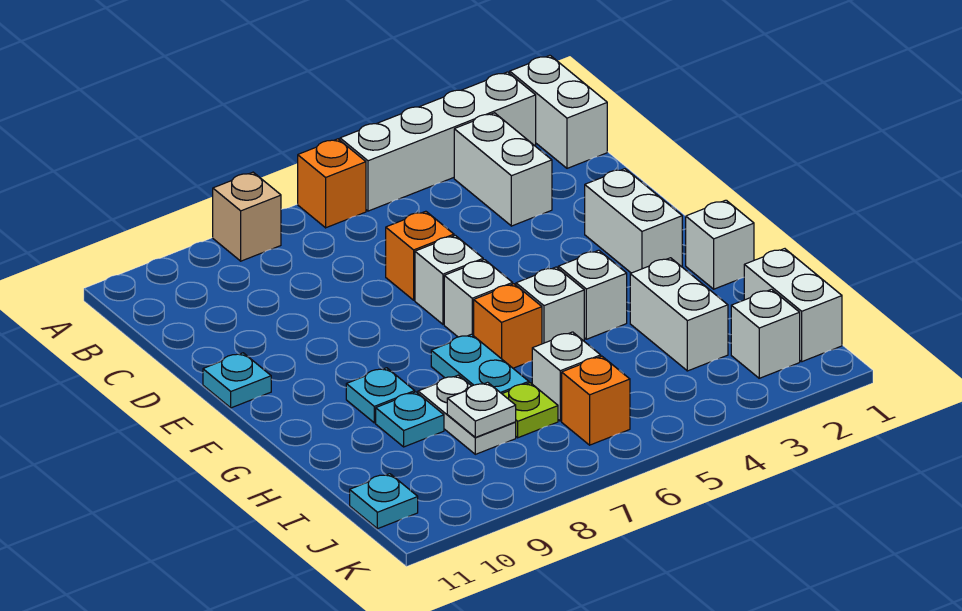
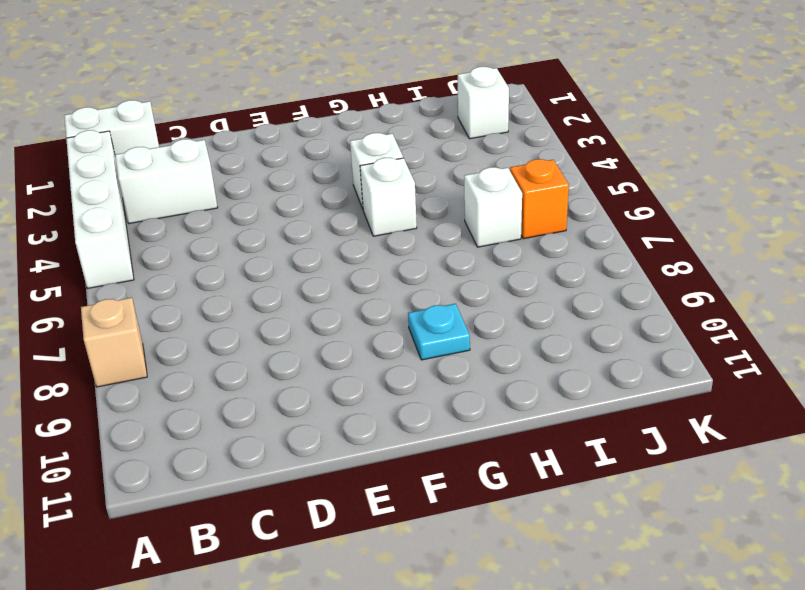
none -> orange brick A6 level 1
none -> orange brick D6 level 1
none -> white brick E2:F2 level 1

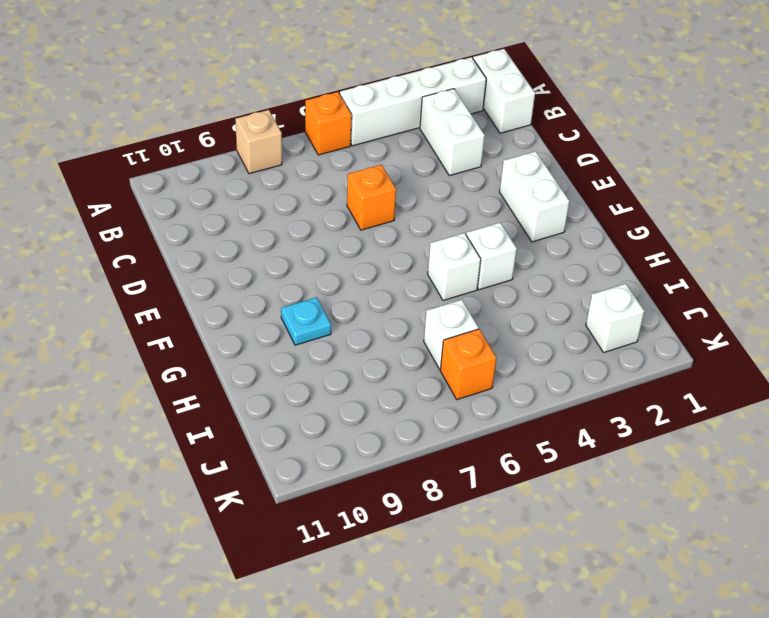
none -> white brick E6 level 1
none -> cyan plate E11 level 1
none -> white brick F6 level 1

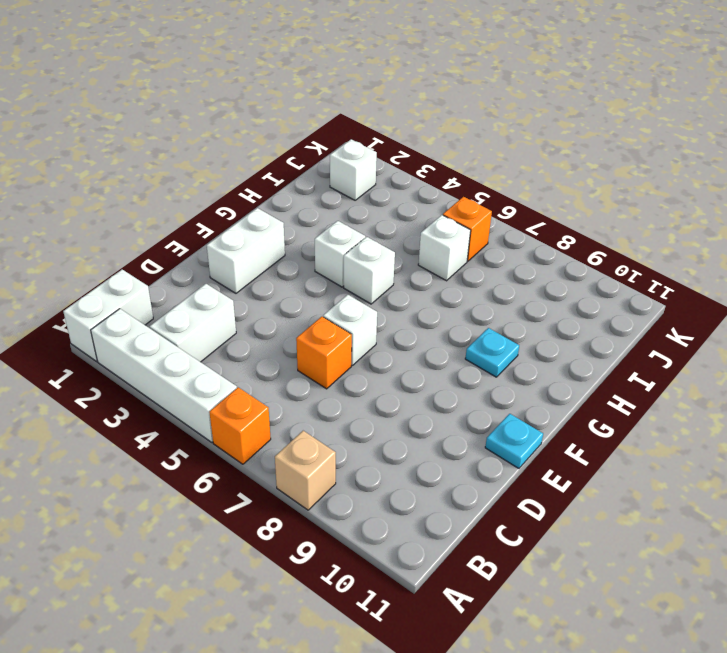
none -> white brick F6 level 1
none -> white brick G1 level 1
none -> orange brick G6 level 1

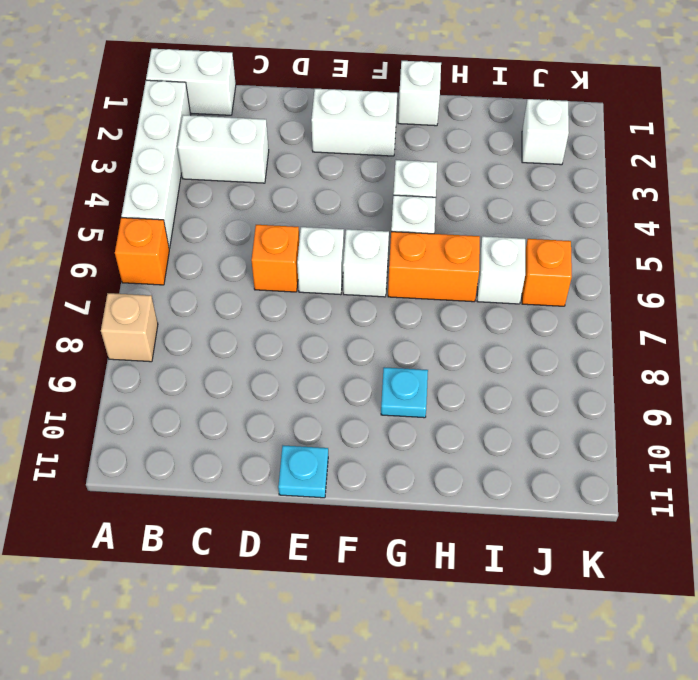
orange brick G6:H6 level 1 -> orange brick G6 level 1
none -> cyan plate G7:H7 level 1
none -> white brick H3:I3 level 1
none -> white plate H8:I8 level 1

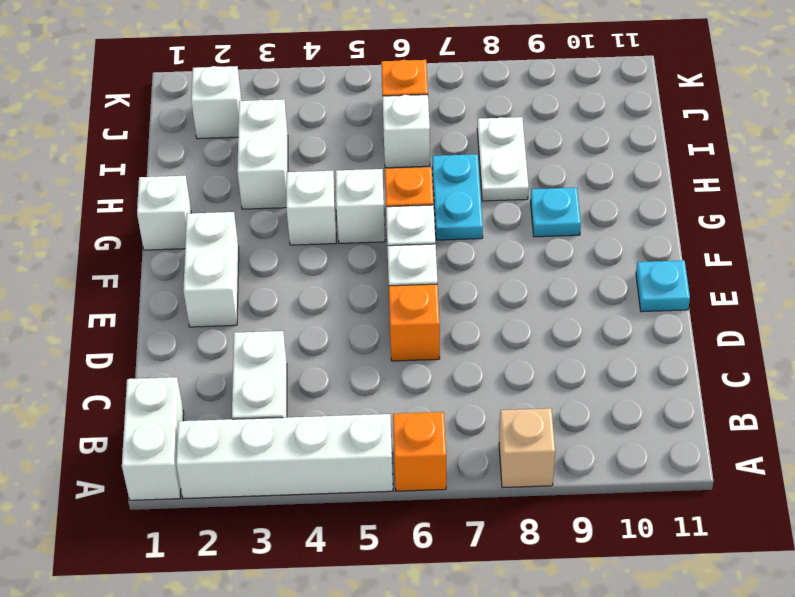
none -> cyan plate H9 level 1
none -> white brick I1:J1 level 1
none -> lime plate I7 level 1

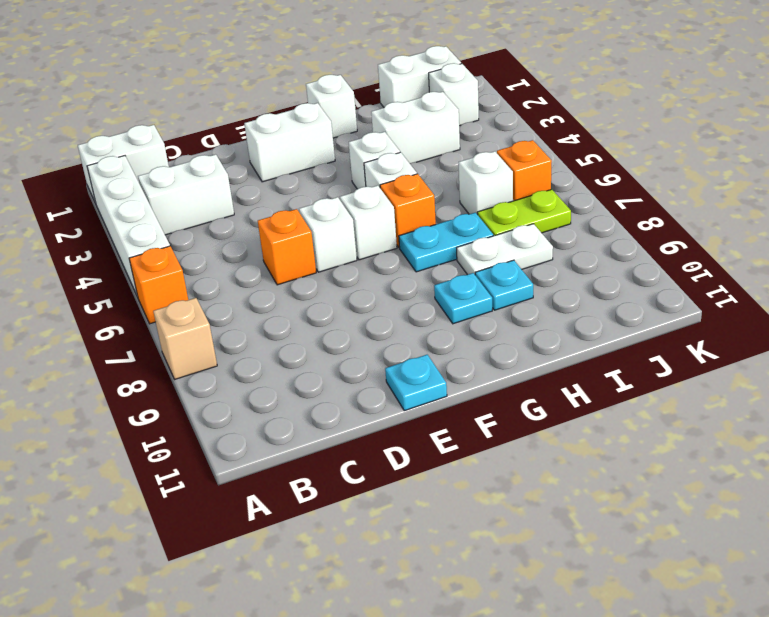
lime plate I7:J7 level 1 -> lime plate I7 level 1
none -> cyan plate J11 level 1
none -> white plate I8 level 2

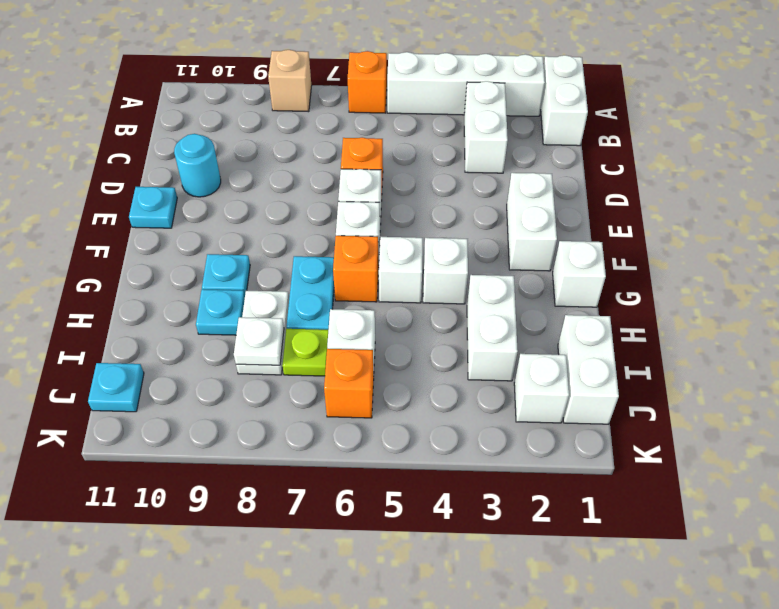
cyan round brick D10 level 1 -> none

